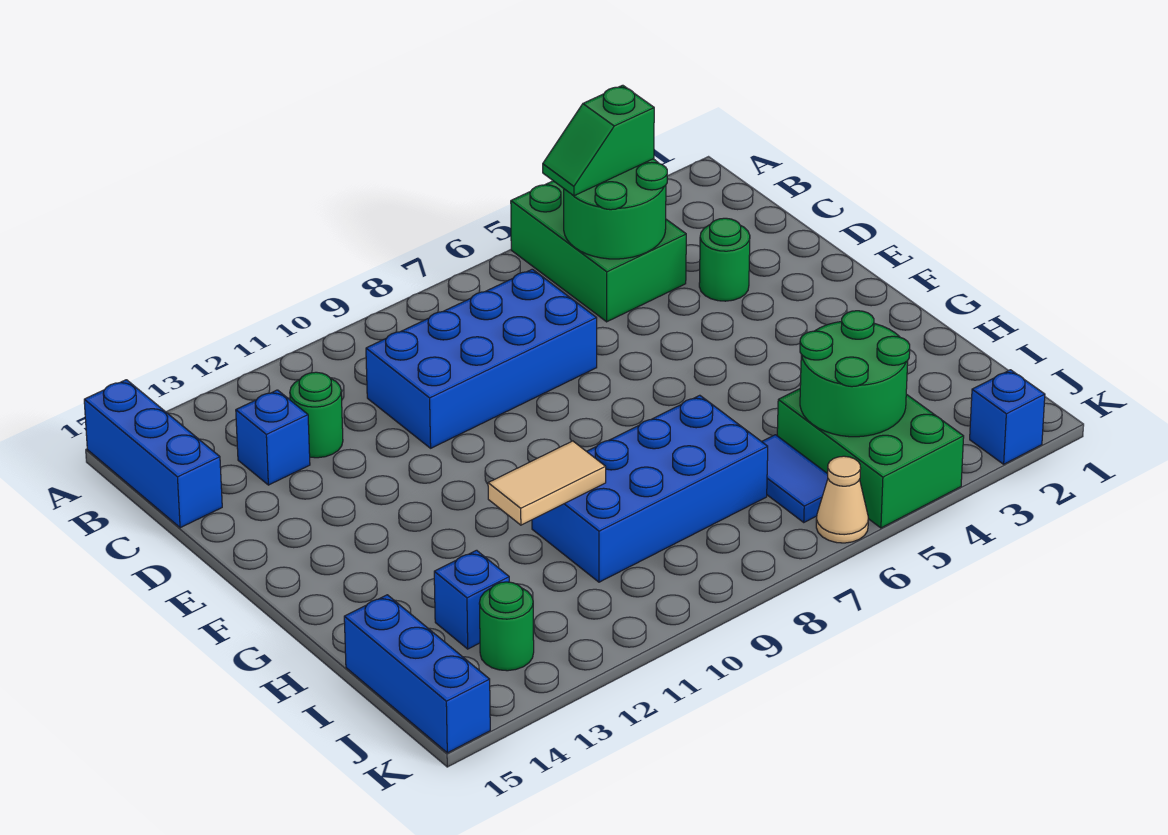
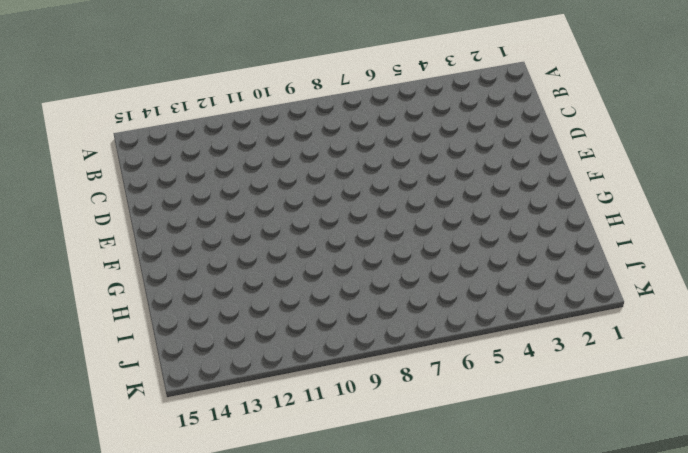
none -> green brick A4:C5 level 1
none -> blue brick A15:C15 level 1
none -> blue brick C7:D10 level 1

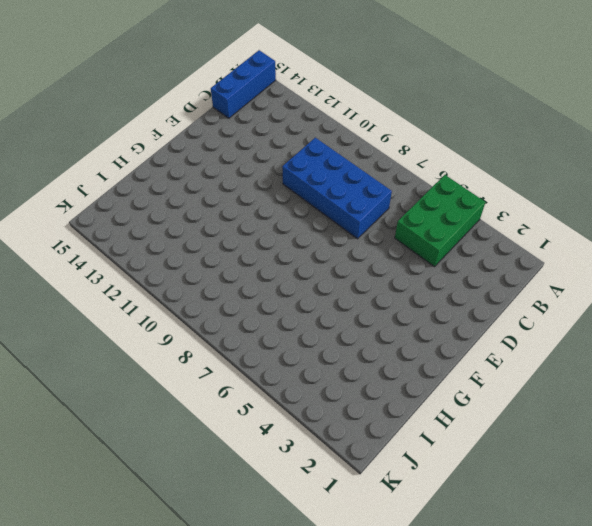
none -> green round brick C12 level 1
none -> blue brick C13 level 1
none -> green round brick D3 level 1

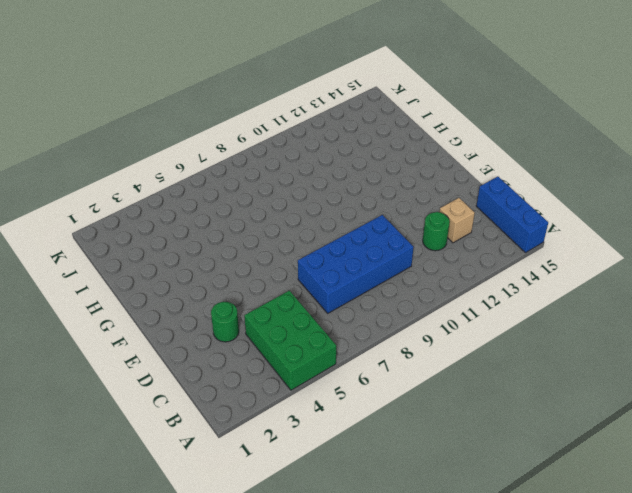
tan brick C13 level 1 -> blue brick C13 level 1
none -> blue brick H7:I10 level 1
none -> green brick I4:K5 level 1
none -> blue tile I6:J6 level 1

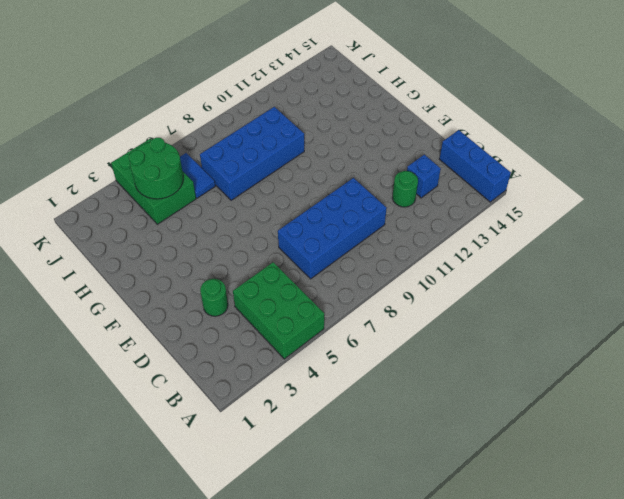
none -> blue brick I13 level 1
none -> blue brick I15:K15 level 1
none -> green round brick J13 level 1

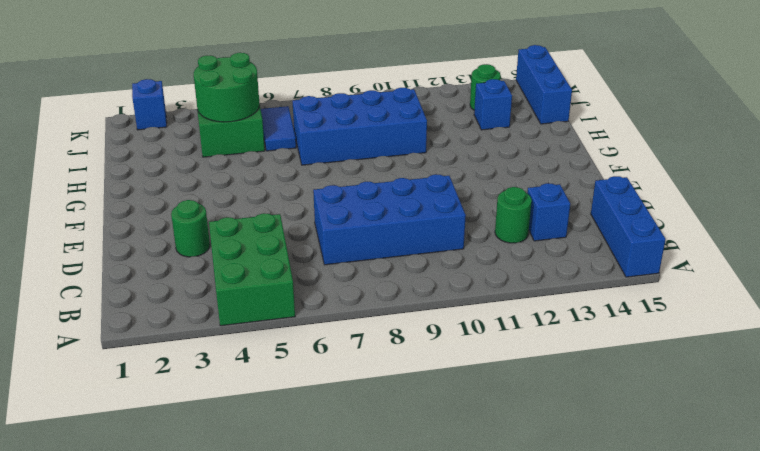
none -> tan cone K6 level 1
none -> green round brick B4:C5 level 2
none -> tan tile H10:H11 level 2

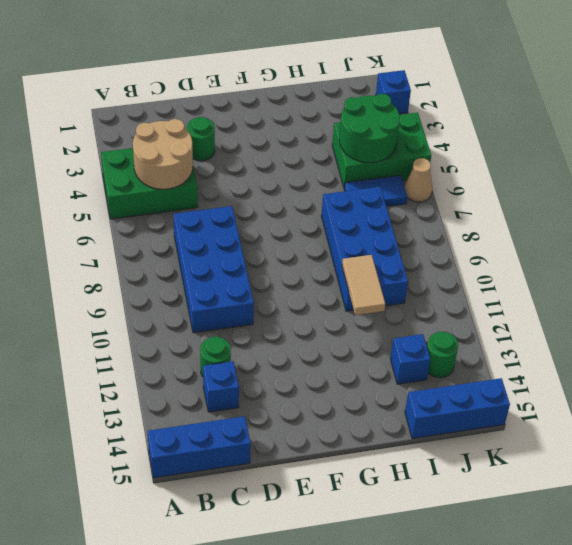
tan round brick B4:C5 level 2 -> green round brick B4:C5 level 2
none -> green slope B4:B5 level 3 top 4

